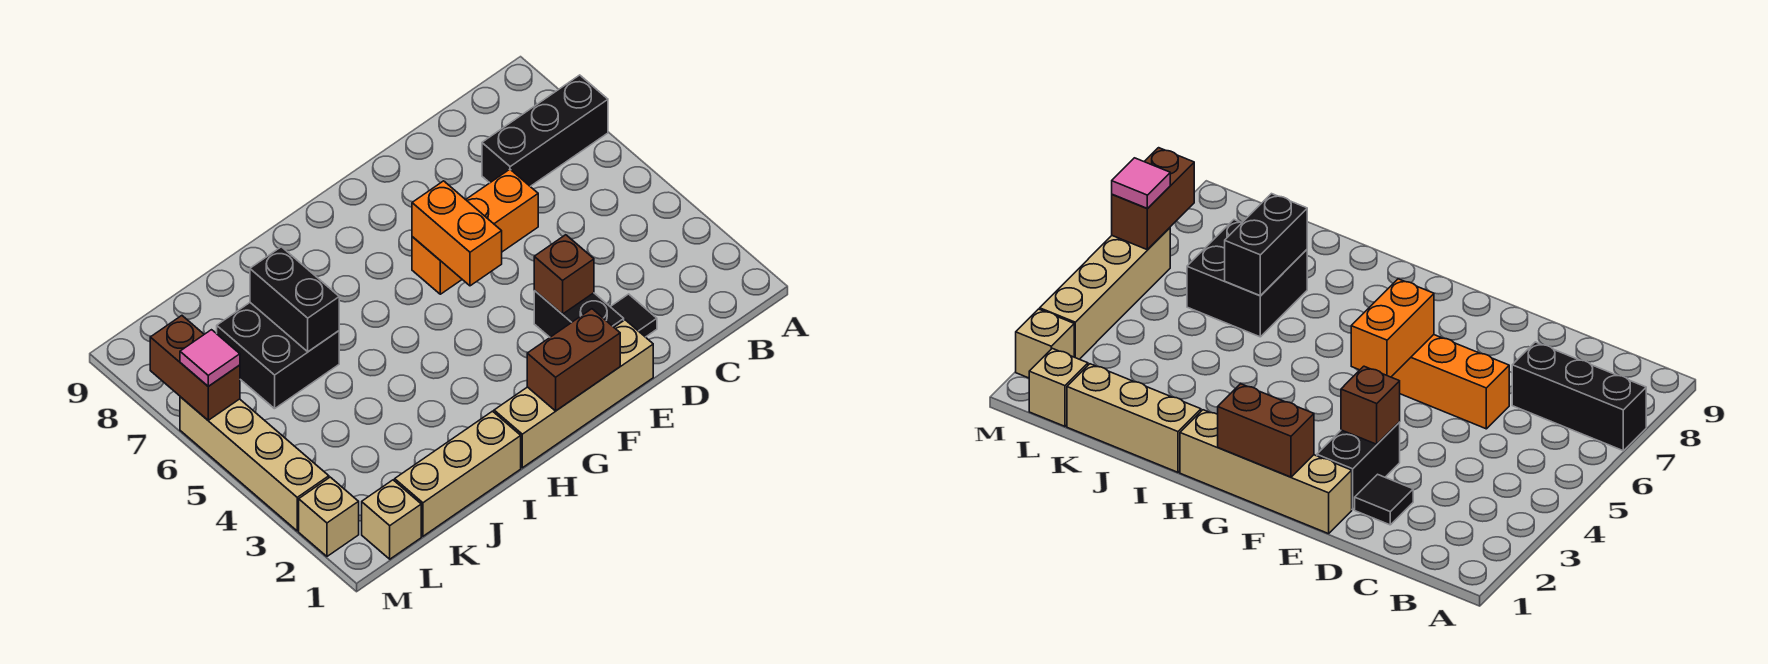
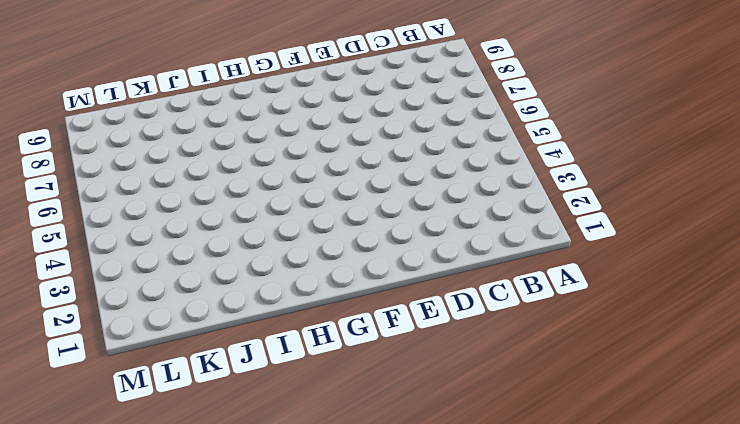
none -> black brick A7:C7 level 1
none -> black tile D2 level 1
none -> orange brick D6:F6 level 1

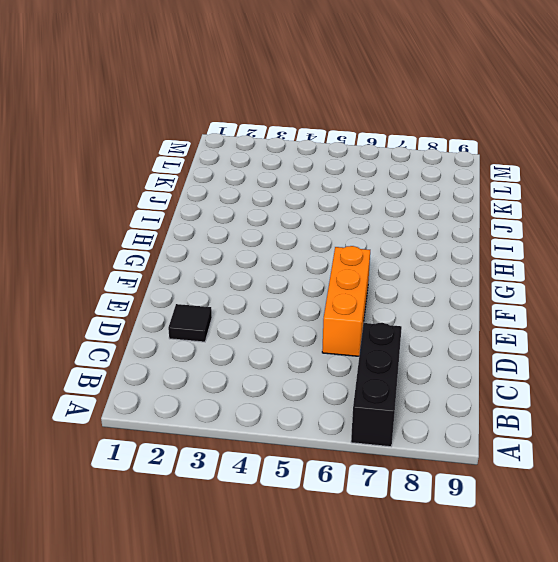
none -> tan brick E1:H1 level 1
none -> black brick E2:E3 level 1
none -> tan brick I1:K1 level 1

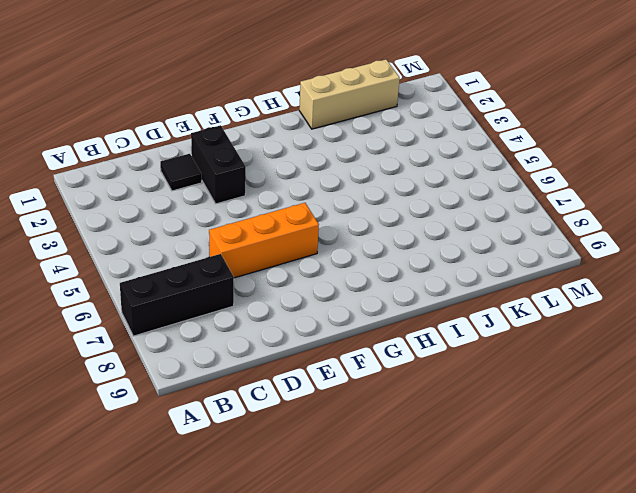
none -> tan brick E1:H1 level 1
none -> black brick J6:K7 level 1
none -> tan brick L1 level 1

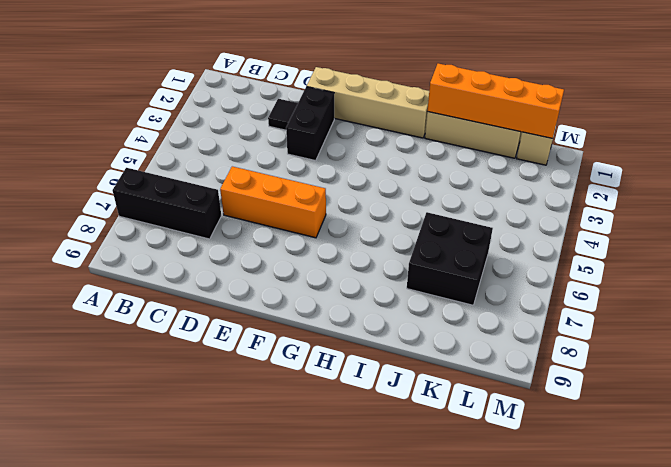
orange brick I1:L1 level 2 -> none
none -> tan brick M2 level 1
none -> tan brick M3:M6 level 1
none -> brown brick E3 level 2

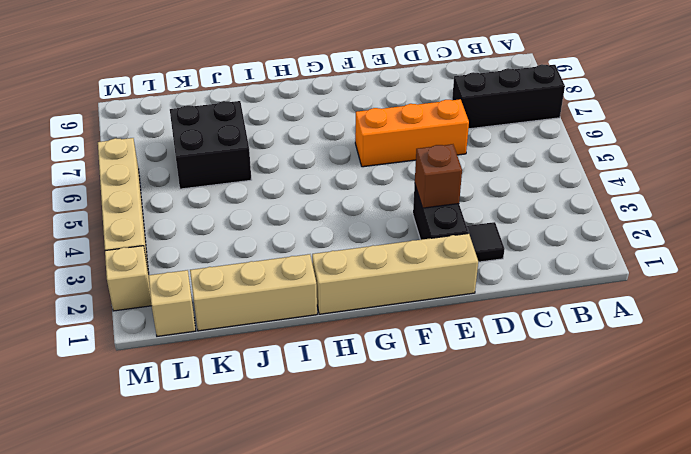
none -> brown brick F1:G1 level 2
none -> orange brick F5:F6 level 2
none -> black brick J6:J7 level 2

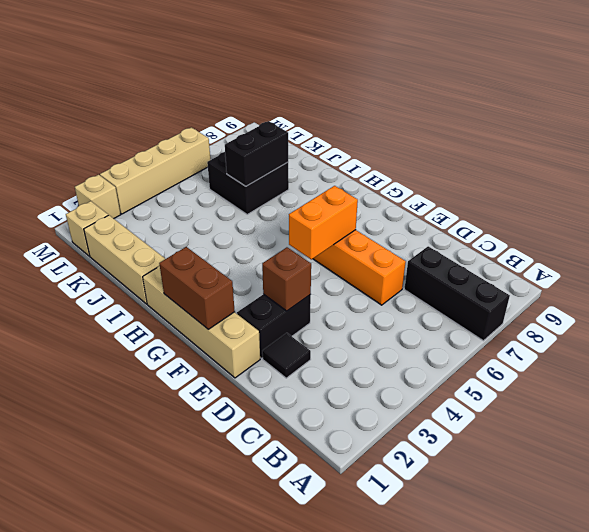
none -> brown brick M6:M7 level 2
none -> pink tile M6 level 3

